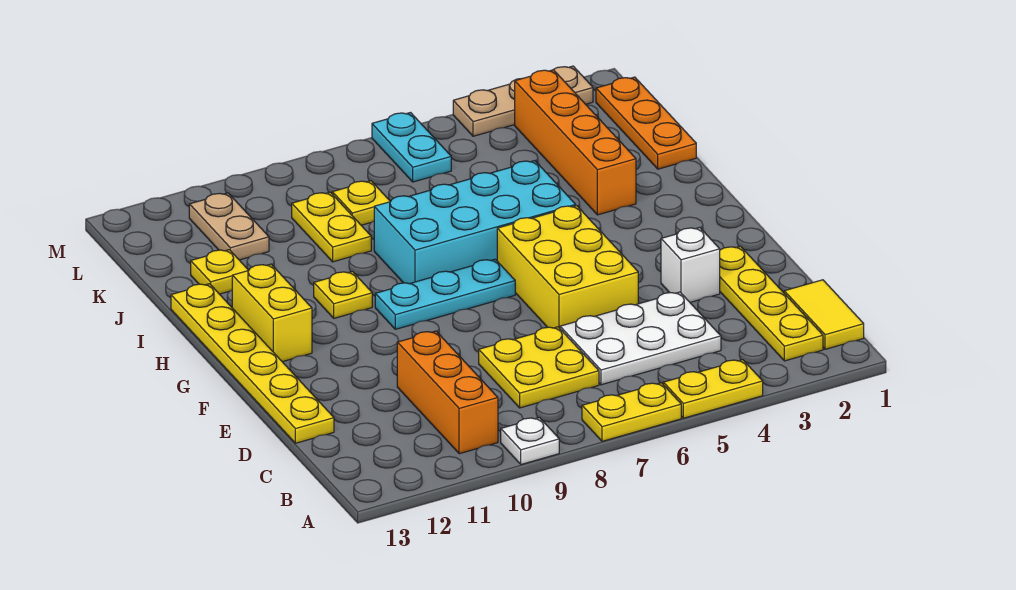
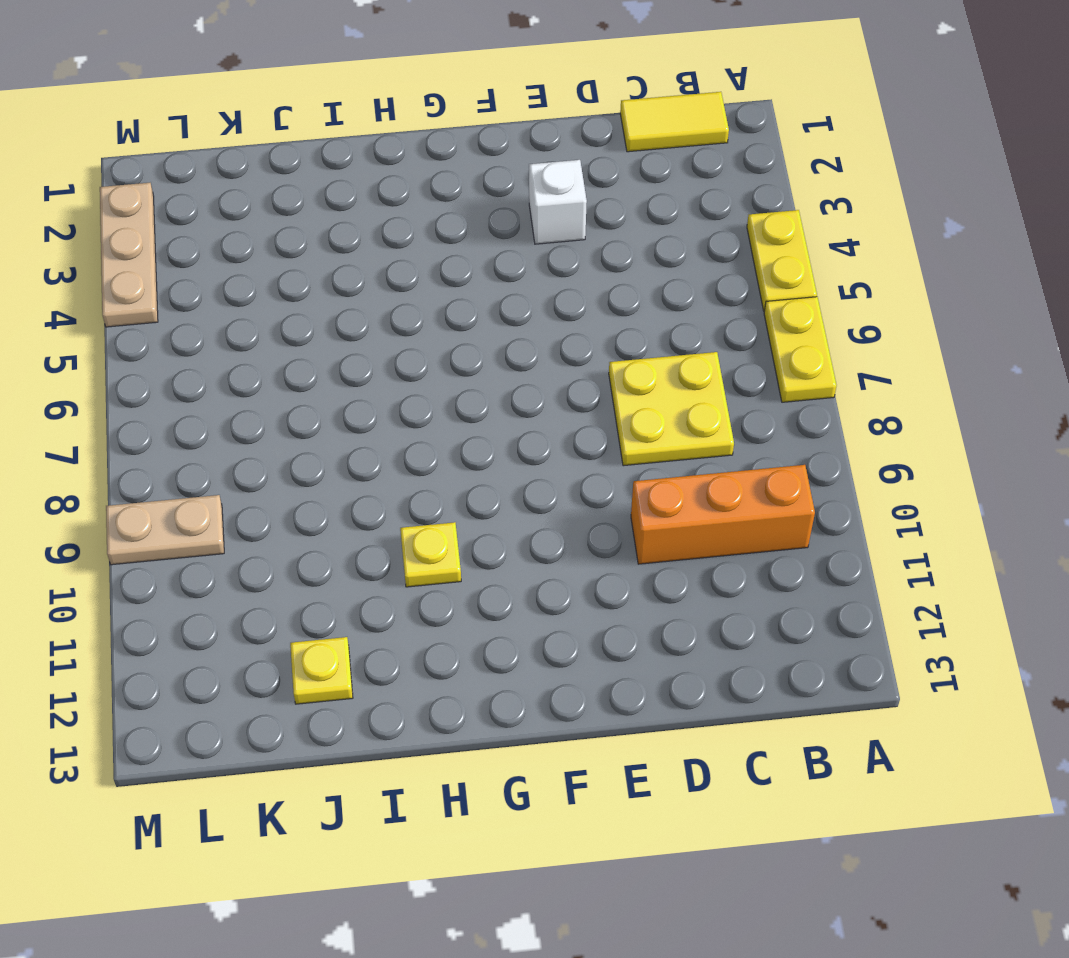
tan plate L9:M9 level 1 -> tan plate K11:L11 level 1
none -> white plate A9 level 1
none -> yellow plate B2:E2 level 1
none -> white plate C4:D6 level 1

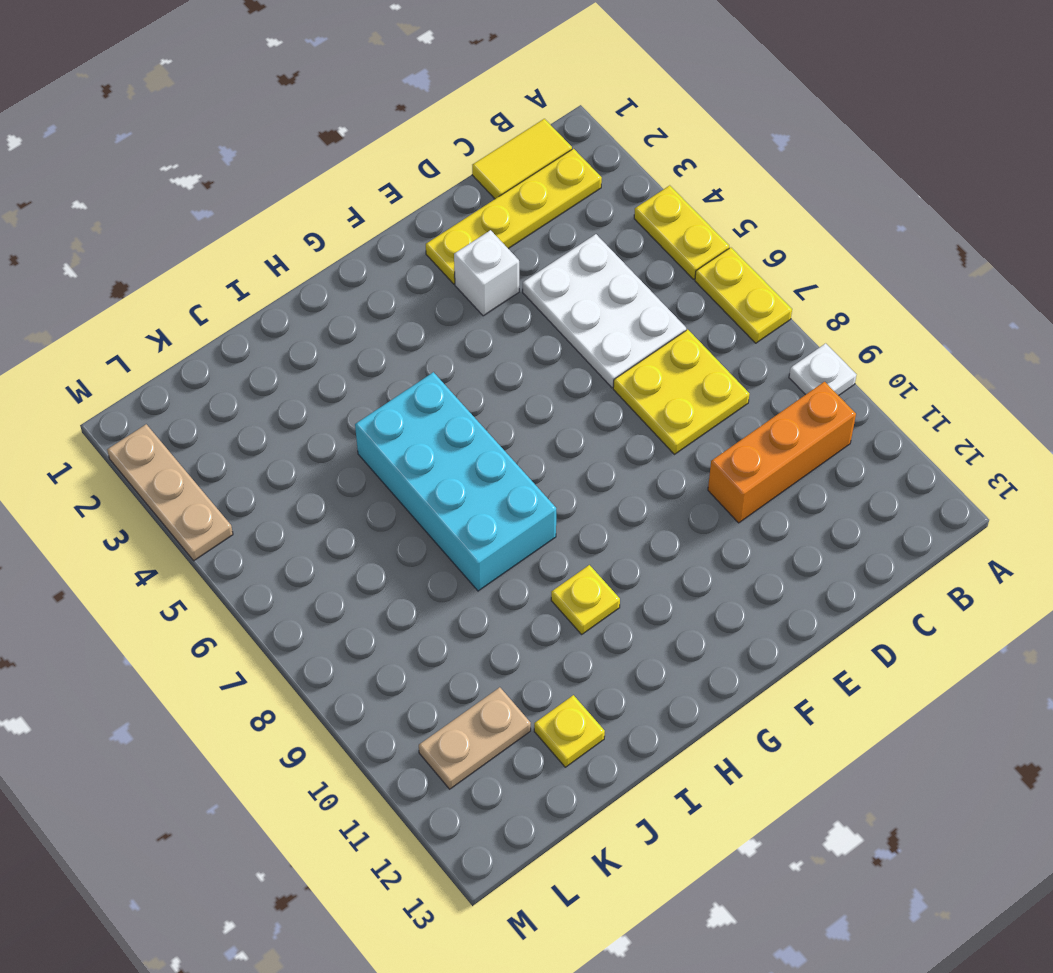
none -> yellow plate D13:I13 level 1
none -> yellow brick E5:G6 level 1
none -> cyan plate G7:G9 level 1

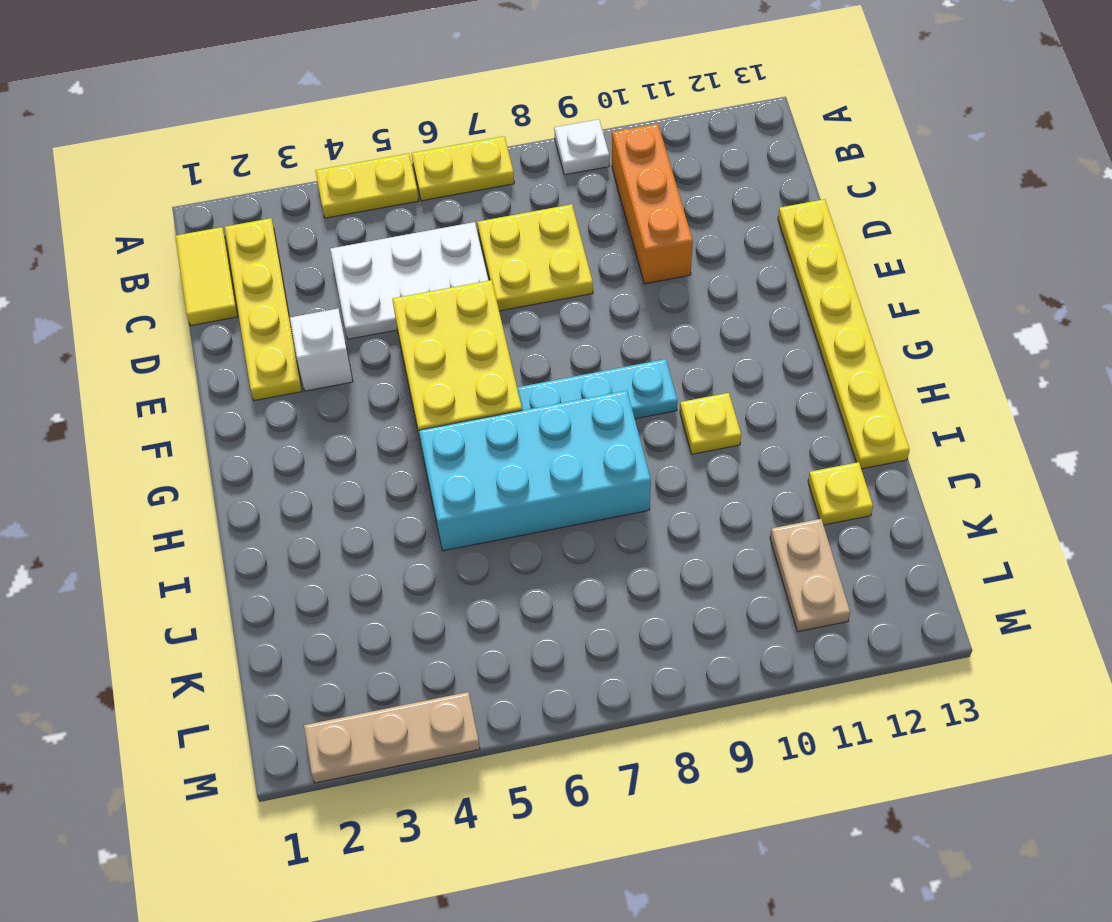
none -> yellow brick G12:H12 level 1
none -> orange brick I3:L3 level 1
none -> orange plate J1:L1 level 1

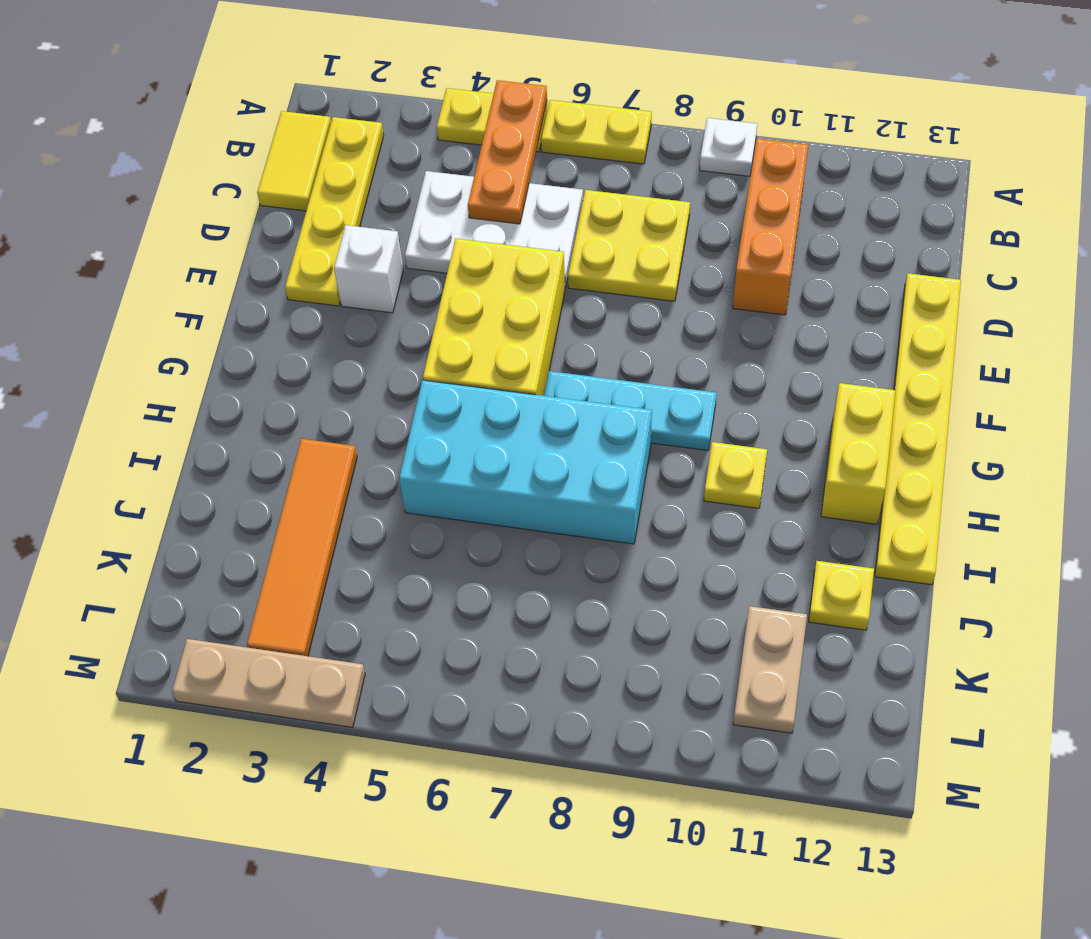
orange plate A5:C5 level 2 -> orange plate J1:L1 level 1
orange tile I3:L3 level 1 -> orange brick I3:L3 level 1
none -> yellow plate J9:K9 level 1
none -> yellow plate K8 level 1
none -> cyan plate L6:M6 level 1

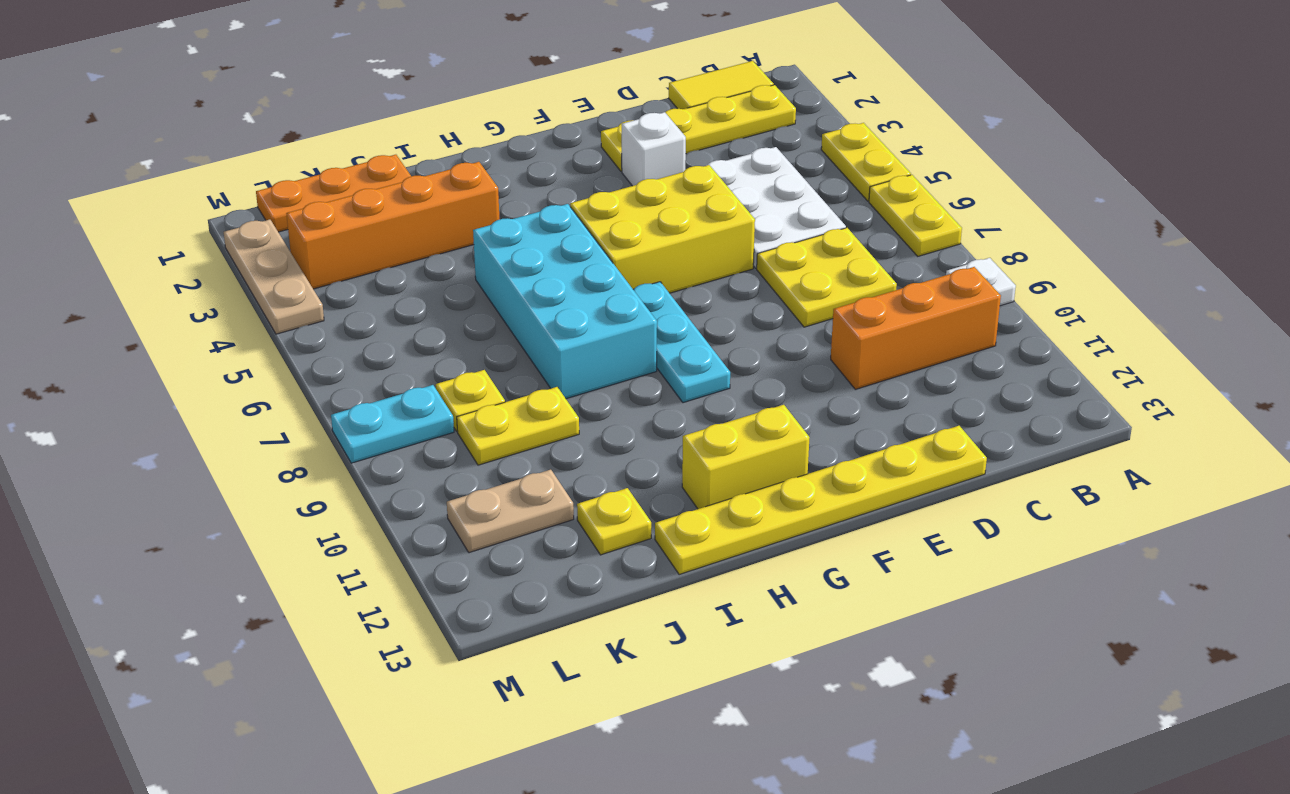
cyan plate L8:M8 level 1 -> cyan plate L6:M6 level 1
none -> yellow plate H10 level 1

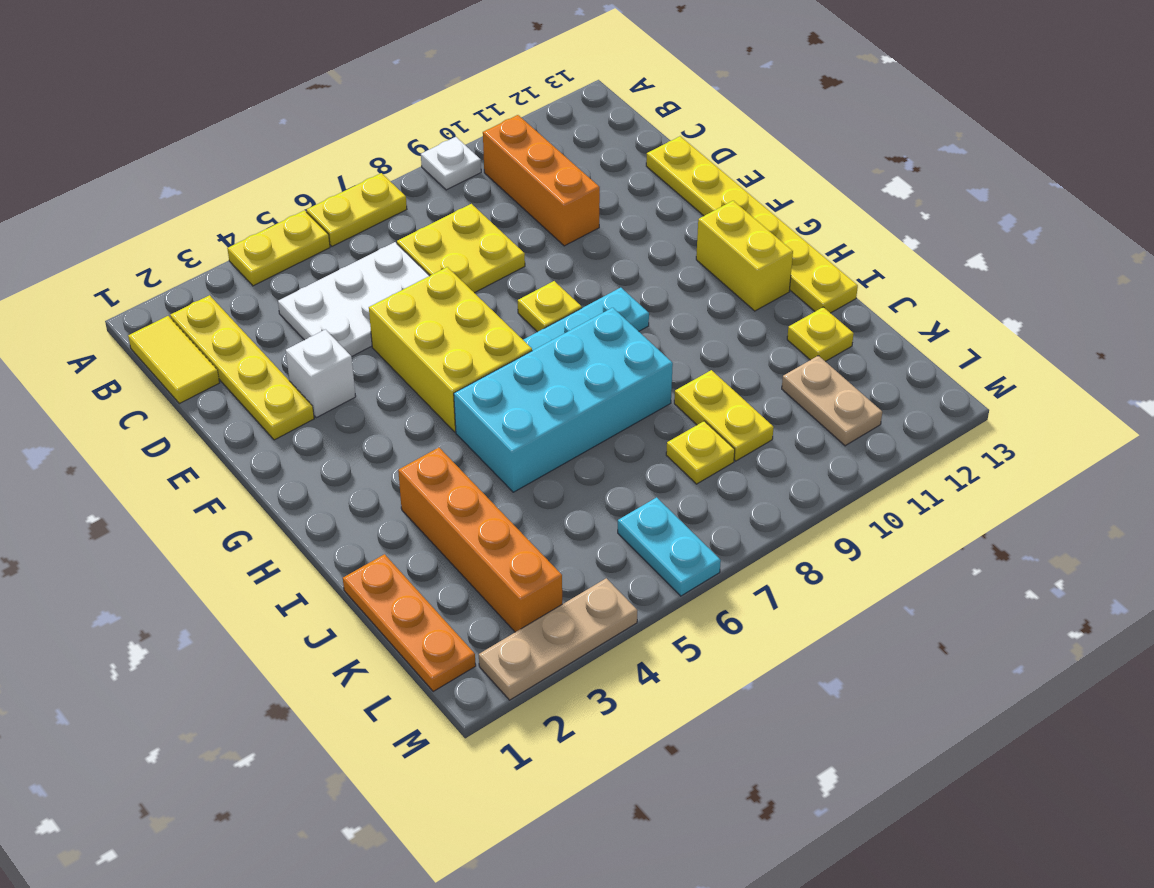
yellow plate F8 level 1 -> yellow plate H10 level 1

